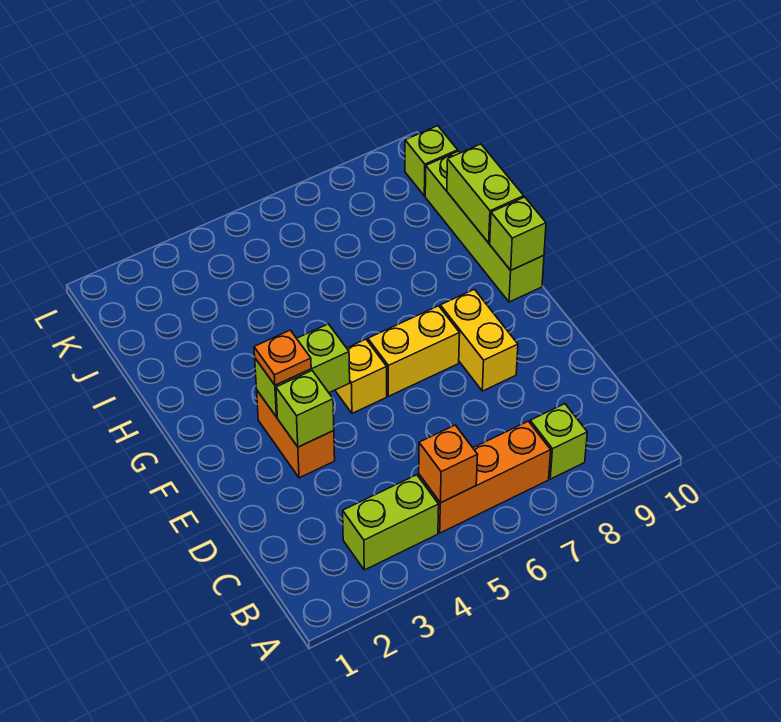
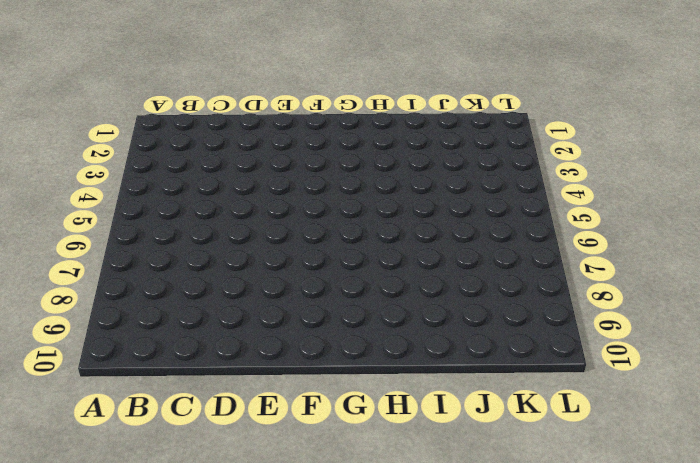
none -> lime brick B3:B4 level 1
none -> orange brick B5:B7 level 1
none -> lime brick B8 level 1

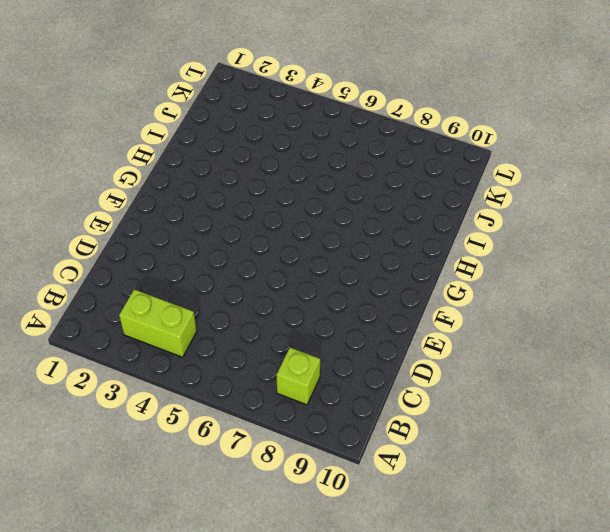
none -> orange brick B5:B7 level 1
none -> orange brick E3:F3 level 1
none -> yellow brick E8:F8 level 1

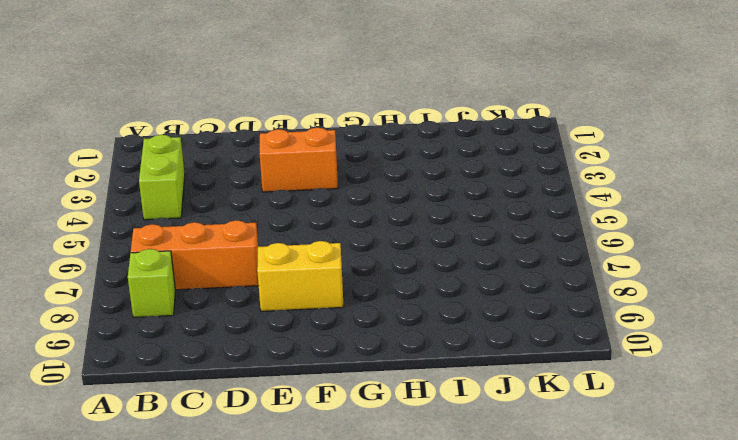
orange brick B7:D7 level 1 -> orange brick B5:B7 level 1
none -> yellow brick F5 level 1
none -> yellow brick F6:F7 level 1
none -> lime brick G10:J10 level 1

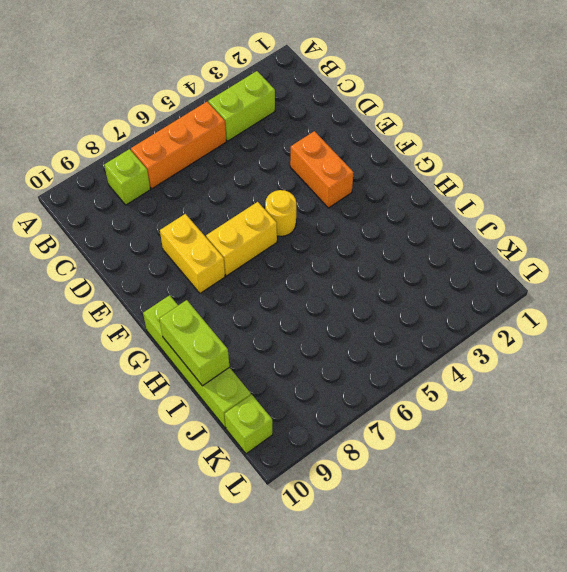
yellow round brick F5 level 1 -> yellow brick F5 level 1
none -> orange brick B5 level 2
none -> lime brick E3 level 2
none -> lime brick F3:F4 level 2

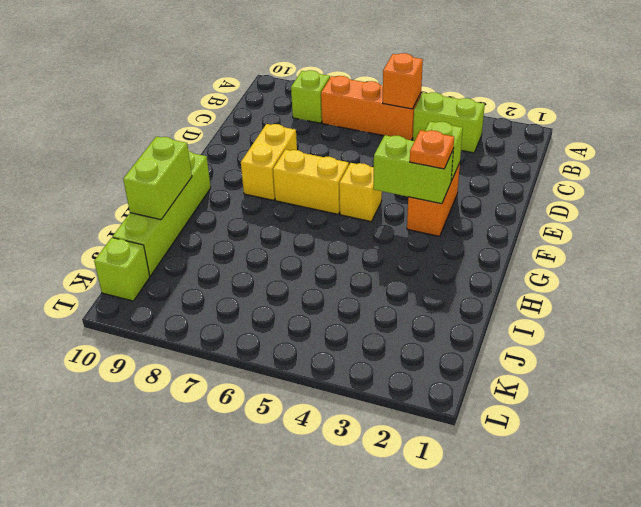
none -> lime brick G10 level 2

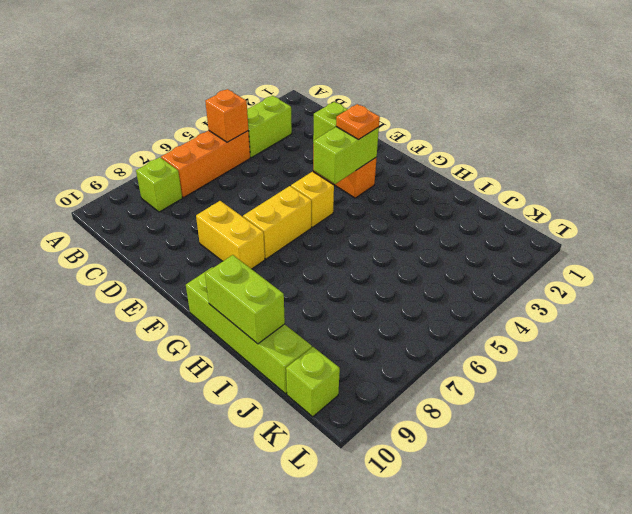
none -> lime brick G10 level 2

